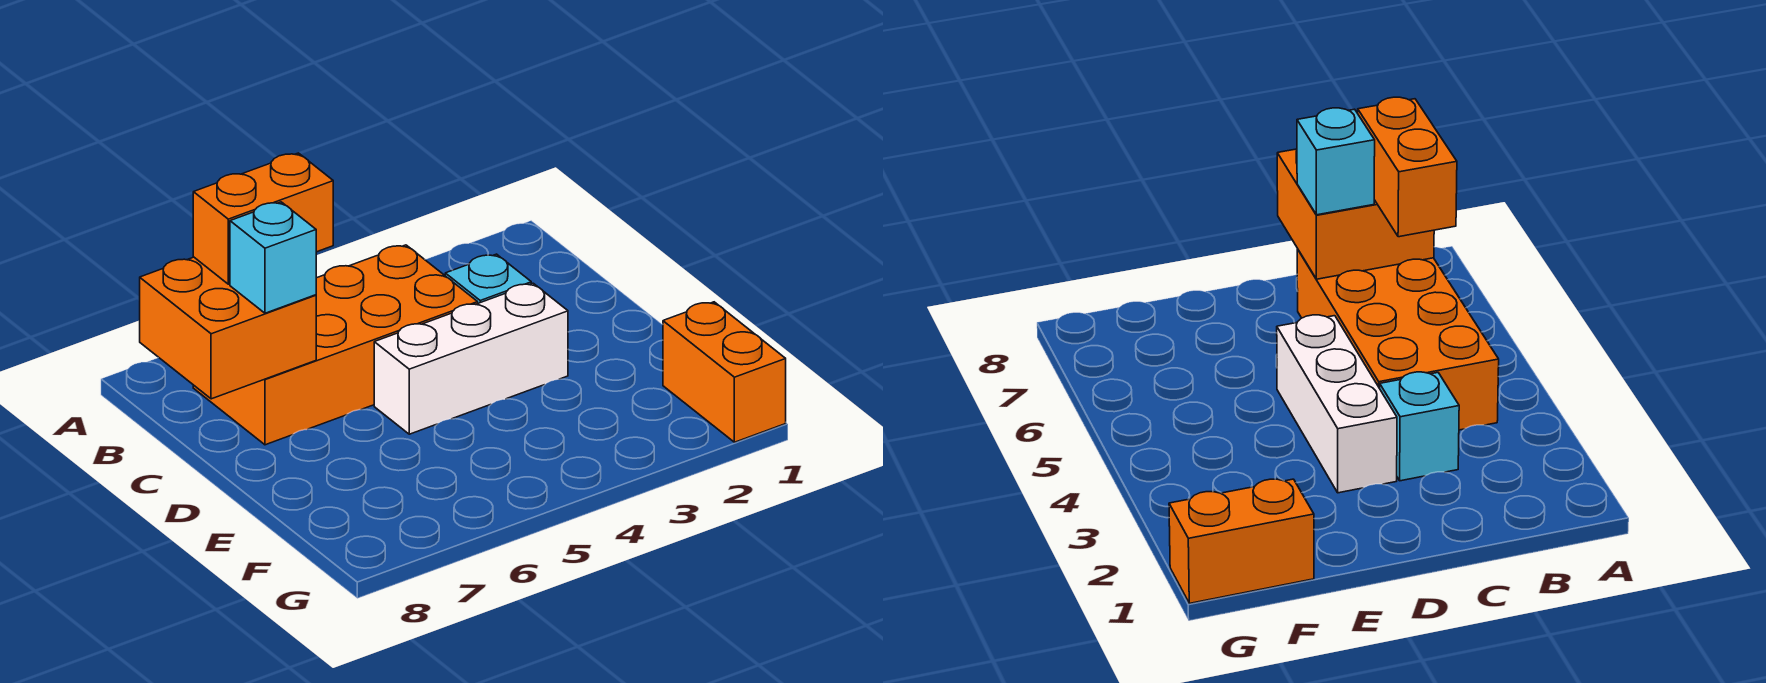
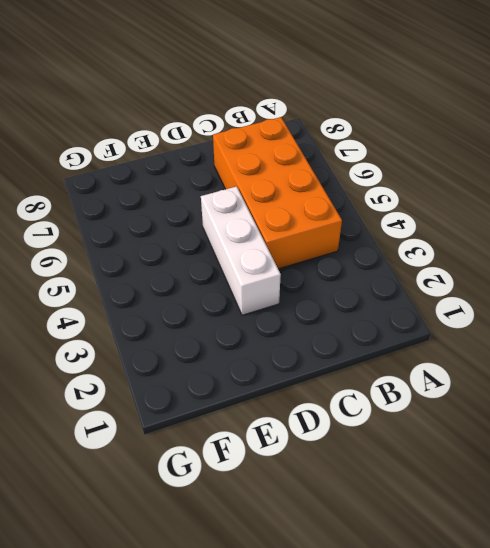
none -> cyan brick C3 level 1
none -> orange brick F1:G1 level 1

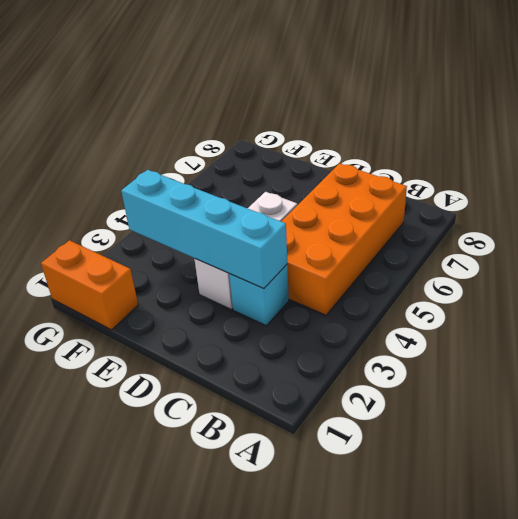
cyan brick C3:F3 level 2 -> none
none -> orange brick B7:C8 level 2
none -> orange brick B6:B7 level 3

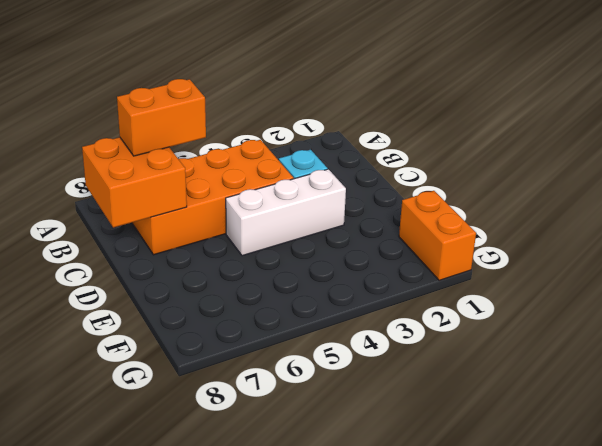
none -> cyan brick C7 level 3

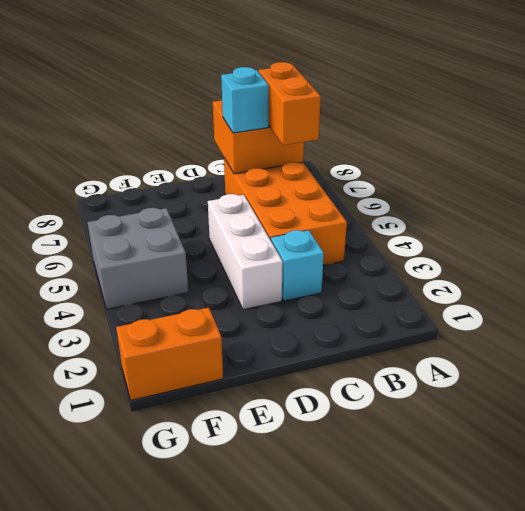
grey brick F4:G5 level 1 -> none

